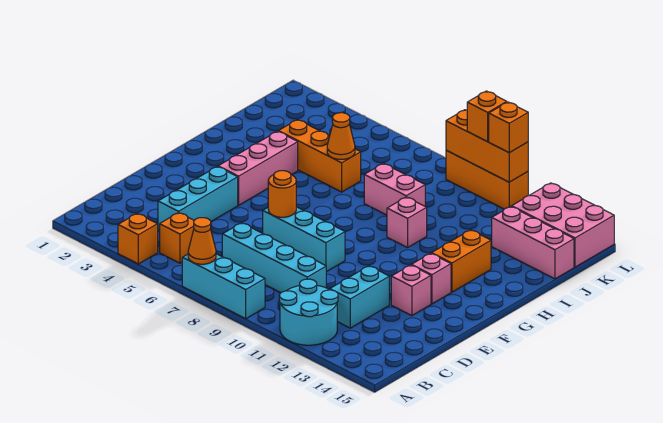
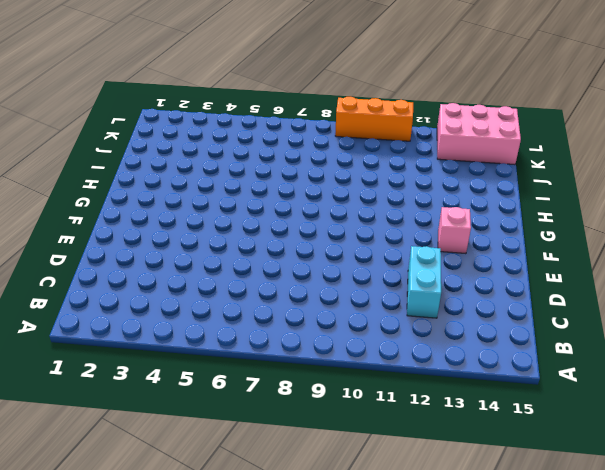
none -> orange brick A4 level 1
none -> cyan brick A7:A9 level 1
none -> cyan round brick A11:B12 level 1

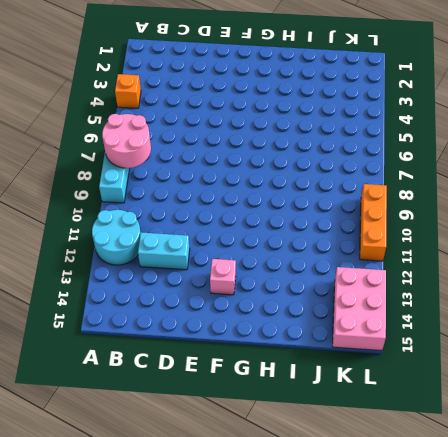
pink round brick A7:B8 level 2 -> orange cone A7 level 2
none -> orange brick B5 level 1
none -> cyan brick C4:E4 level 1
none -> cyan brick C7:C10 level 1

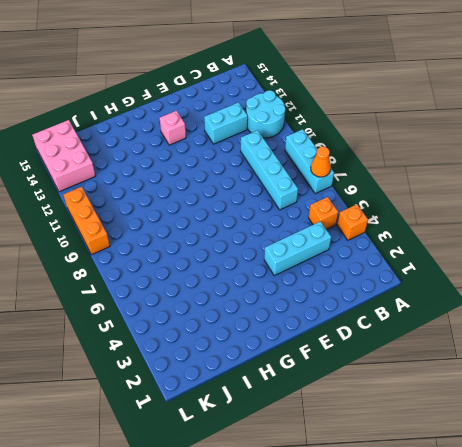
none -> cyan brick E7:E9 level 1
none -> pink brick E13 level 1
none -> pink brick F4:H4 level 1

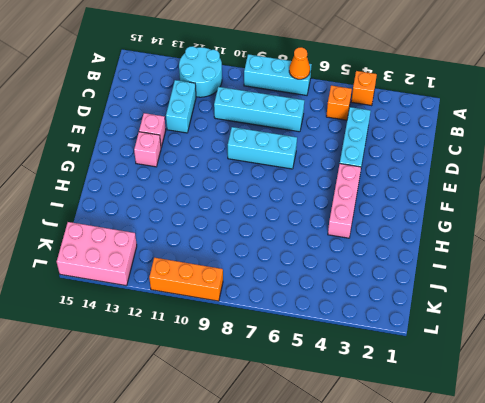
none -> orange brick G13:H13 level 1
none -> pink brick H10 level 1
none -> orange brick I4:I6 level 1

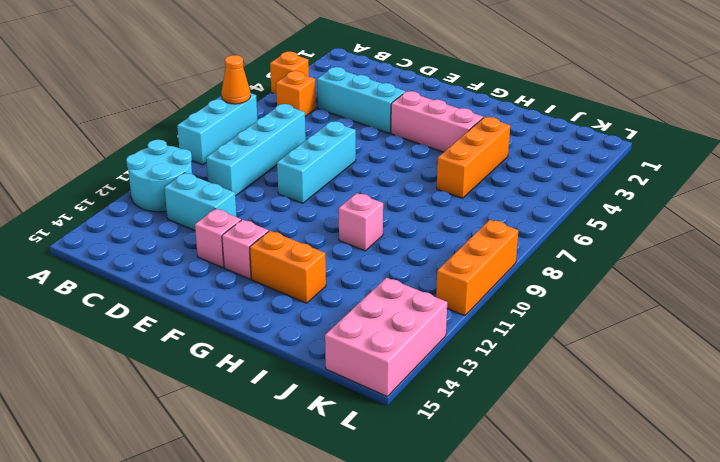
none -> pink brick I8:I9 level 1
none -> pink brick J13:J15 level 1
none -> orange round brick E7 level 2

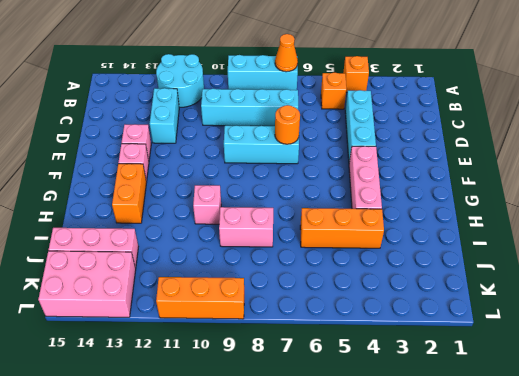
none -> orange cone I6 level 2
none -> orange brick L9:L11 level 2
none -> orange brick L10 level 3

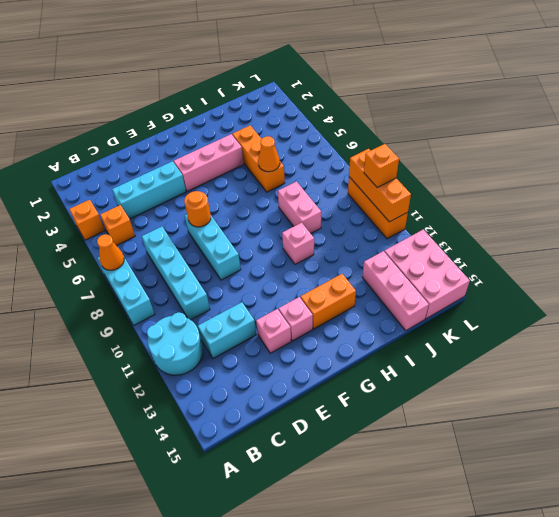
none -> orange brick L11 level 3

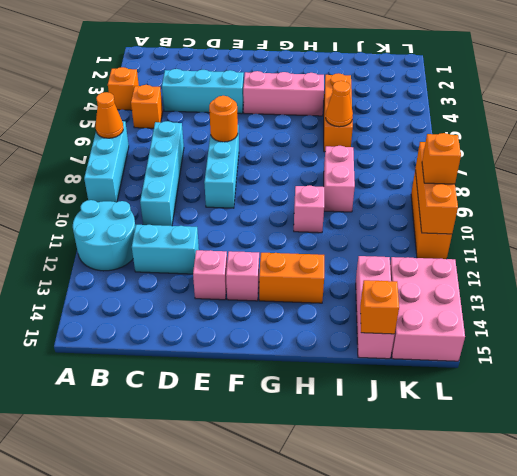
orange brick J15 level 2 -> orange brick L11 level 3

